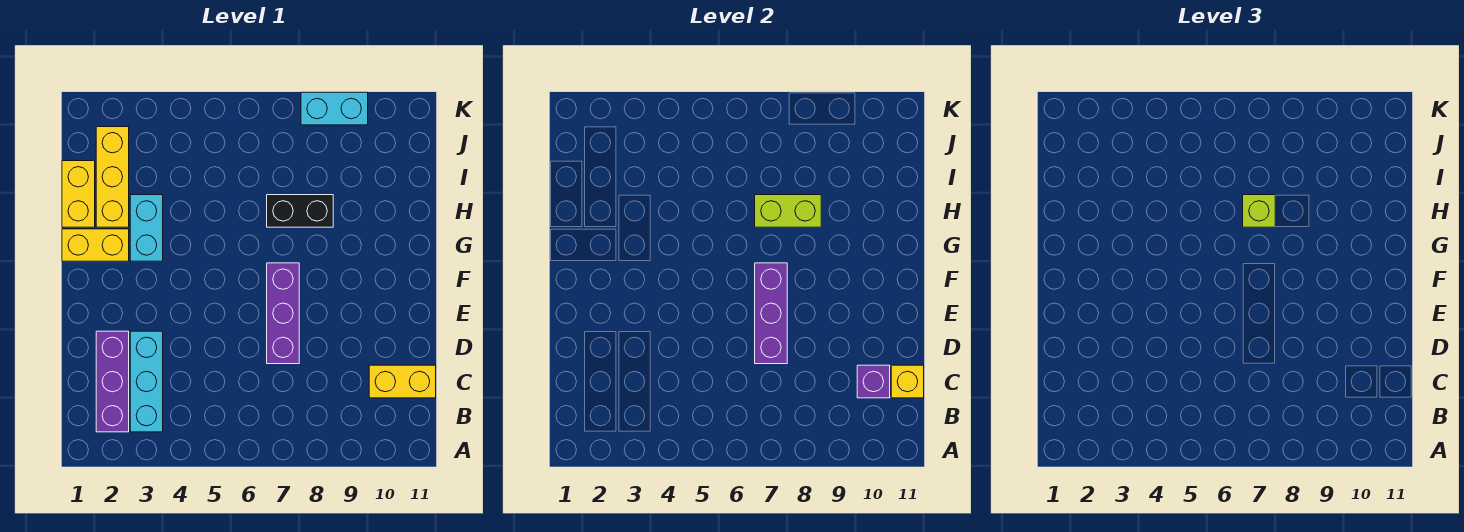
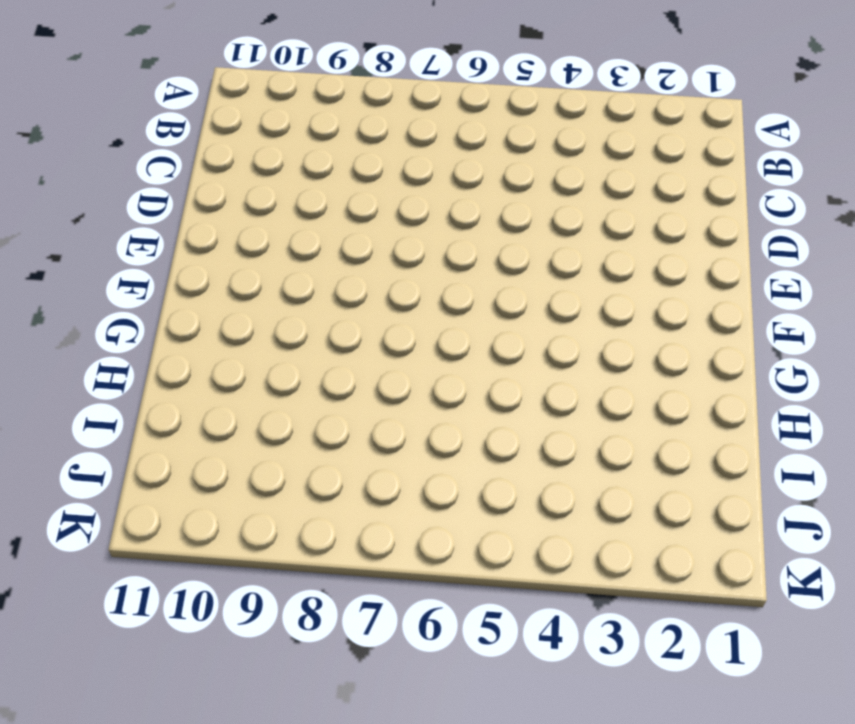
none -> purple brick B2:D2 level 1
none -> cyan brick B3:D3 level 1
none -> yellow brick C10:C11 level 1

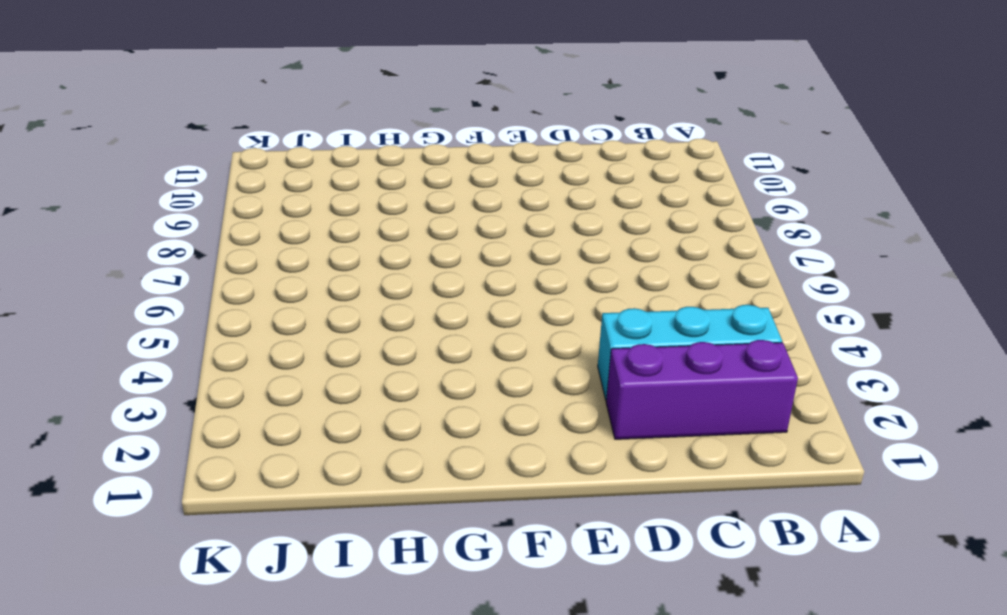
none -> yellow brick C10:C11 level 1
none -> purple brick D7:F7 level 1
none -> yellow brick G1:G2 level 1

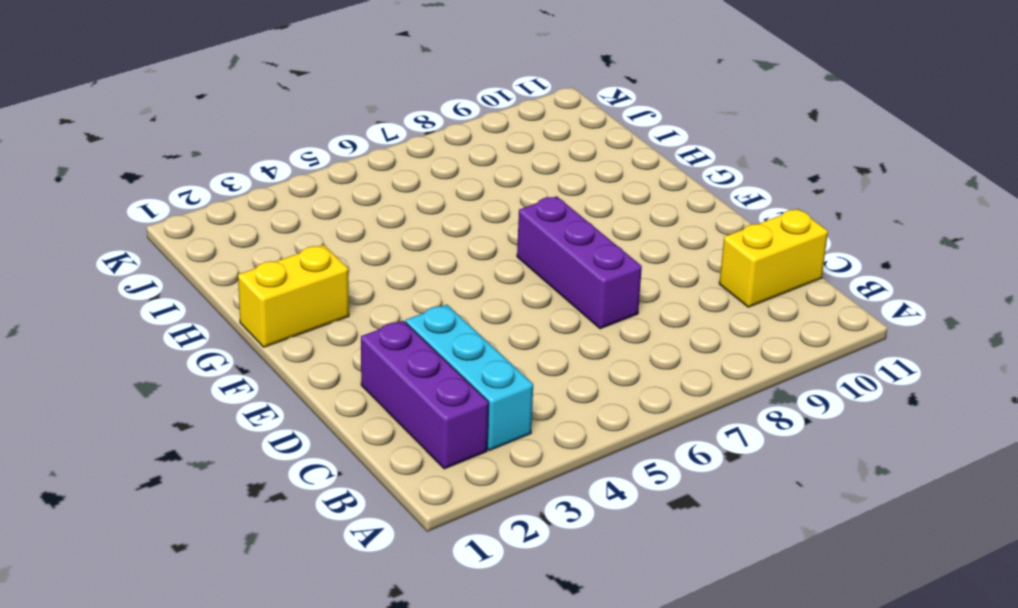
none -> cyan brick G3:H3 level 1
none -> yellow brick H1:I1 level 1
none -> yellow brick H2:J2 level 1

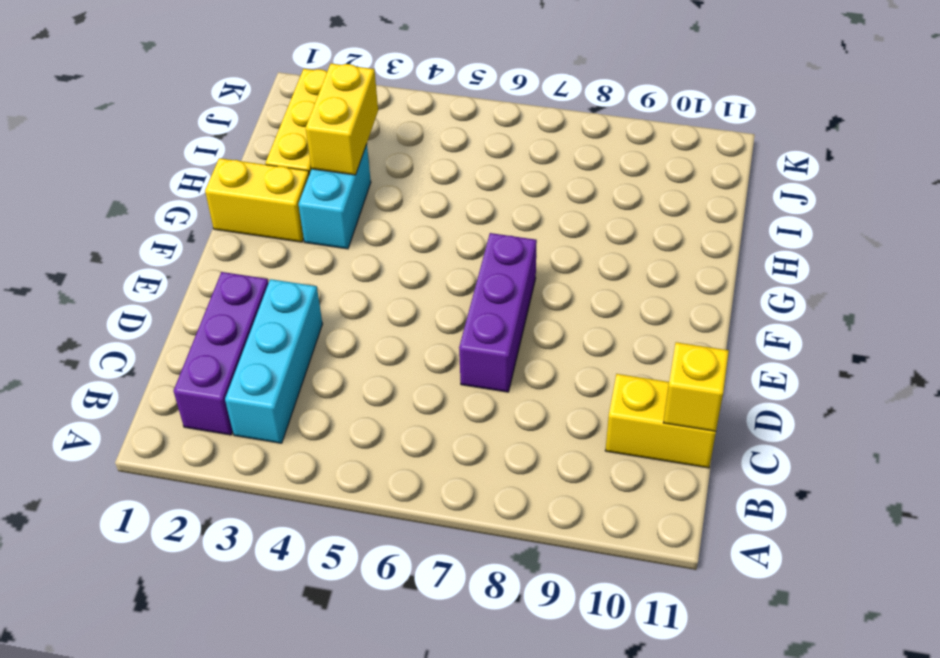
yellow brick H3:I3 level 2 -> yellow brick H1:I1 level 1
none -> black brick H7:H8 level 1
none -> cyan brick K8:K9 level 1
none -> purple brick C10 level 2

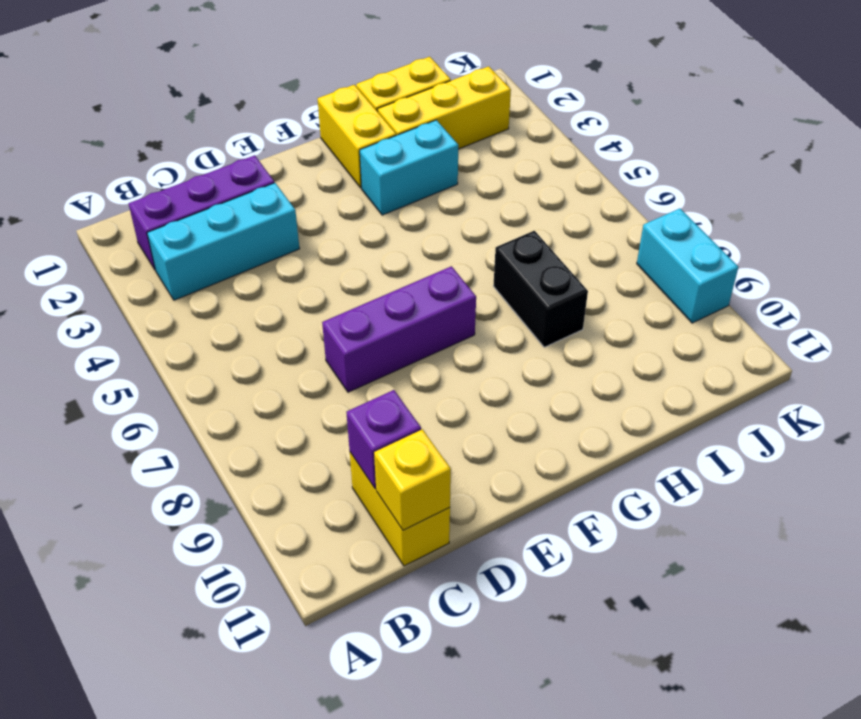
none -> purple brick D7:F7 level 2
none -> lime brick H7:H8 level 2
none -> lime brick H7 level 3

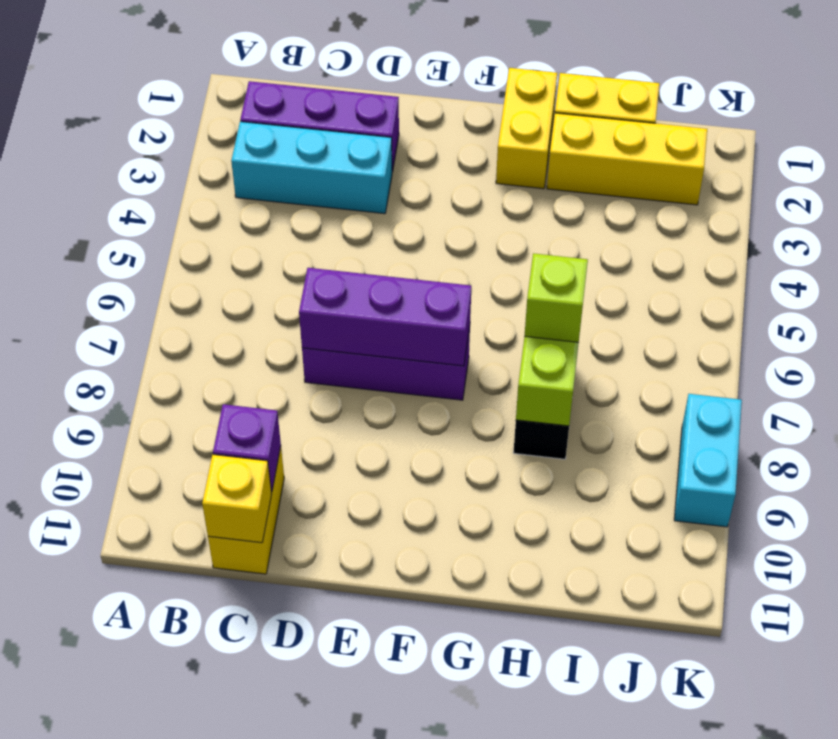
none -> cyan brick G3:H3 level 1

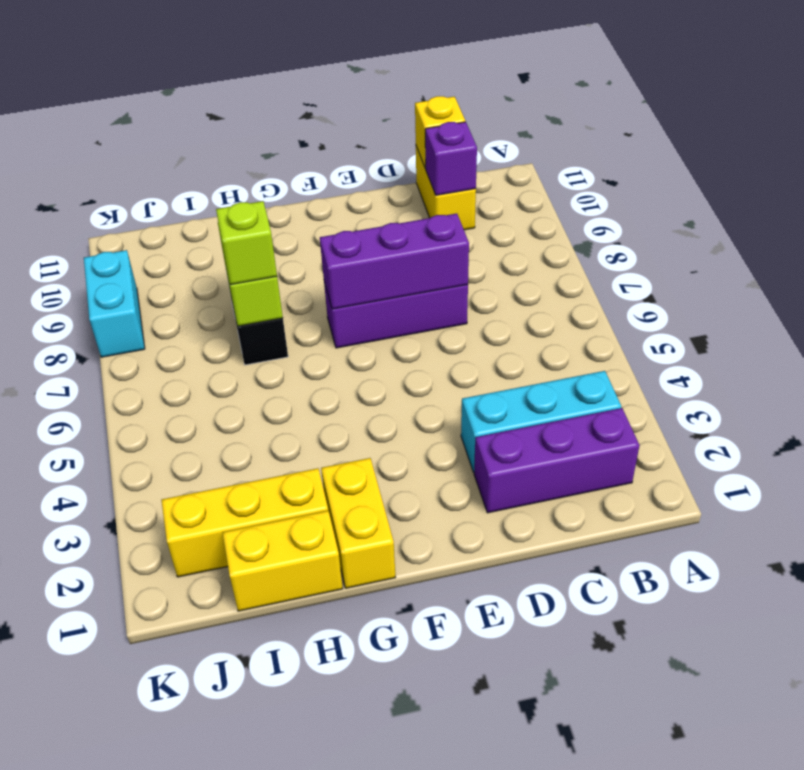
none -> cyan brick G3:H3 level 1

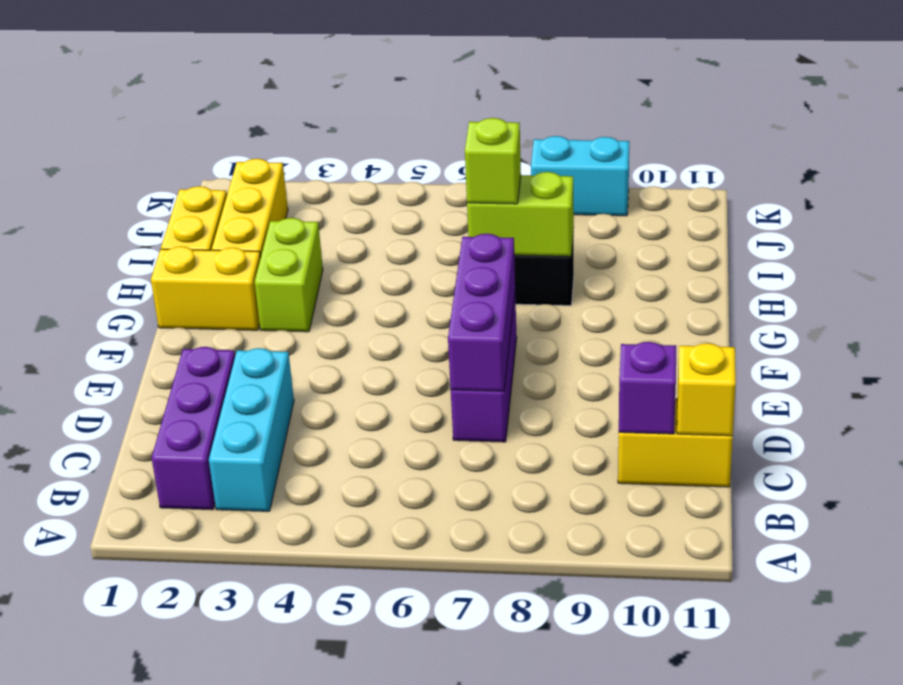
lime brick G3:H3 level 1 -> cyan brick G3:H3 level 1

